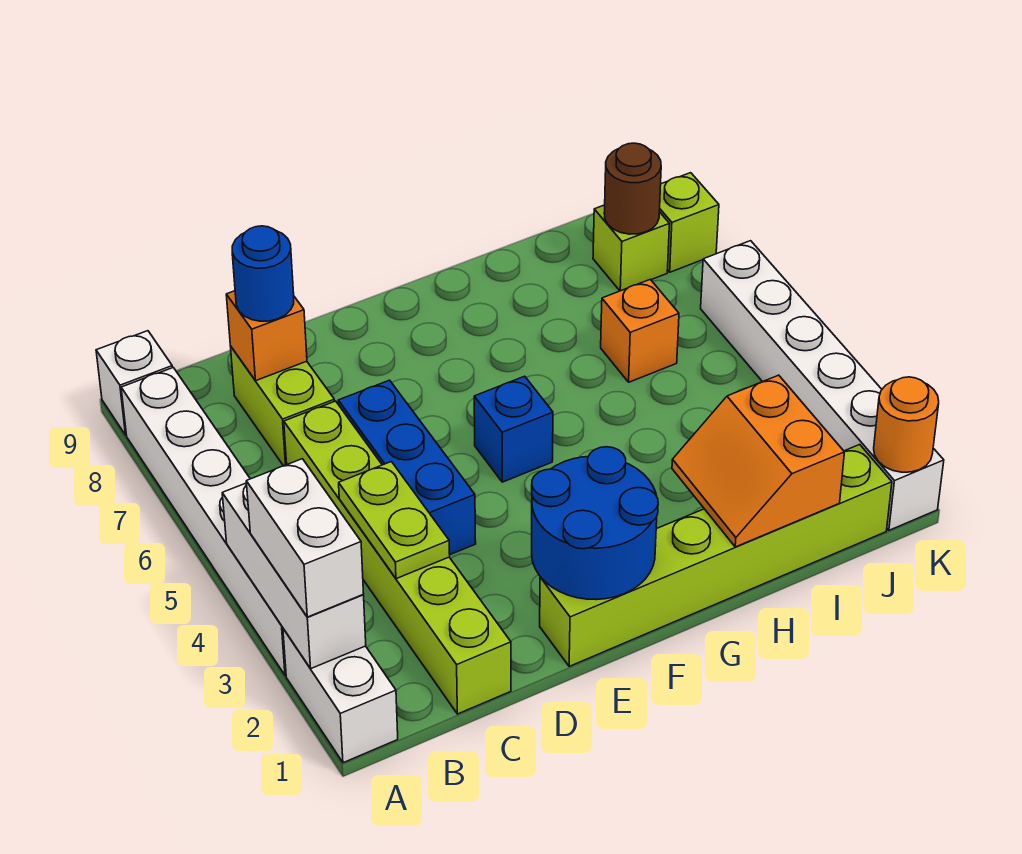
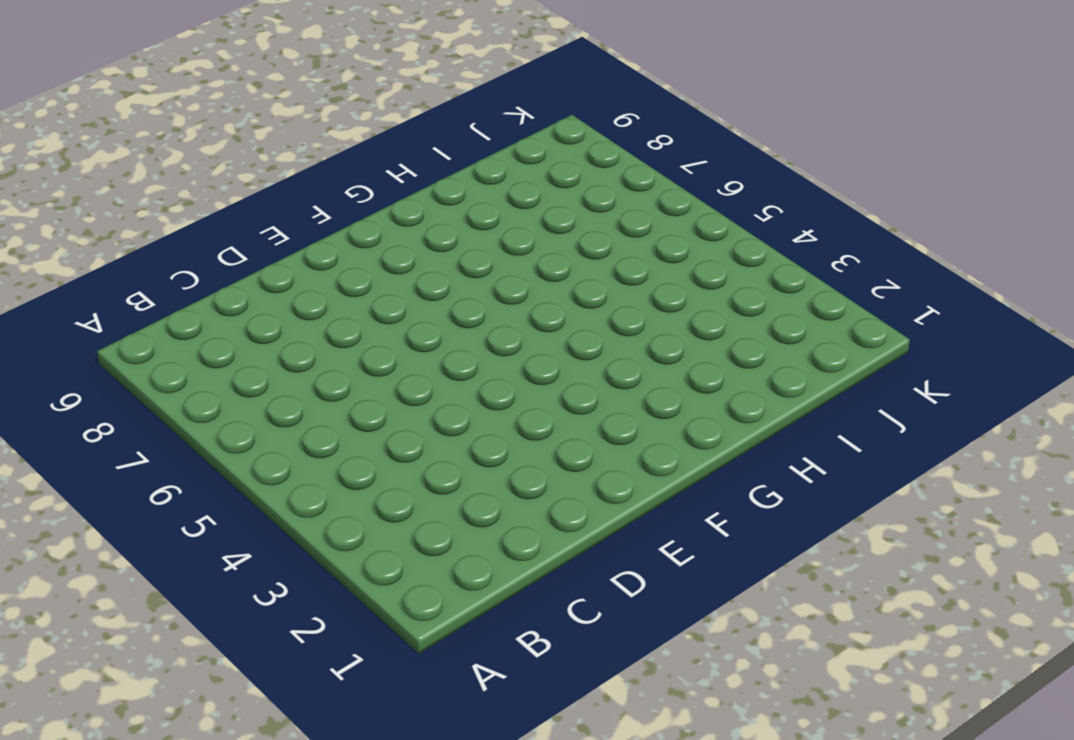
none -> white brick A1:A2 level 1
none -> white brick A3:A8 level 1
none -> white brick A9 level 1

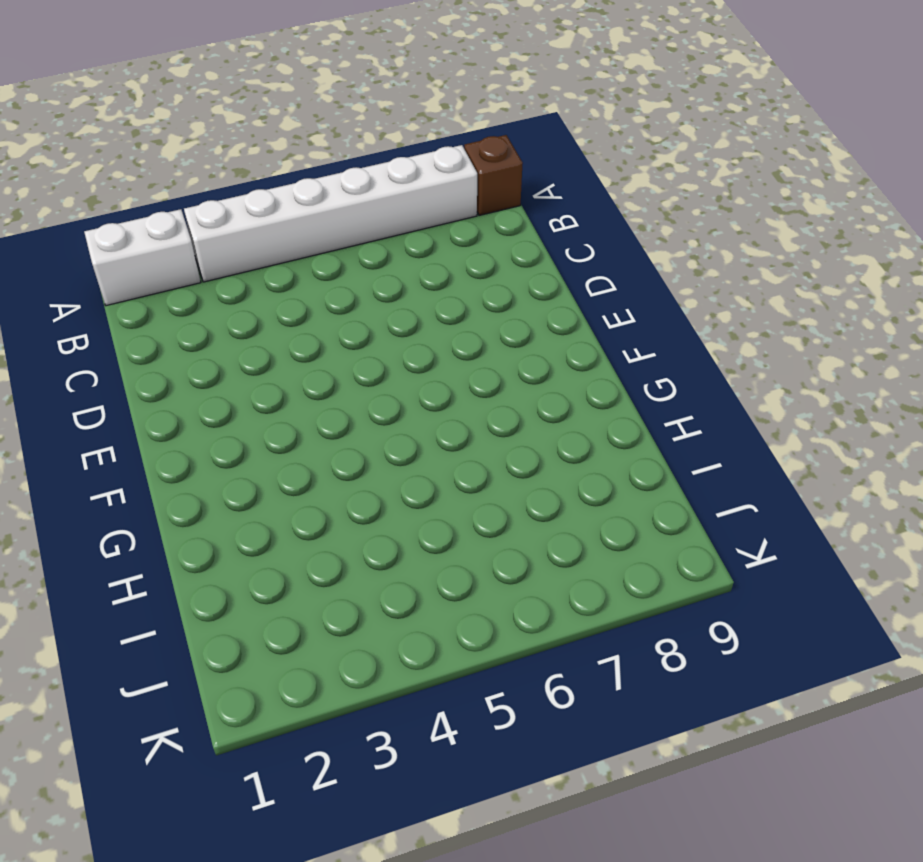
brown brick A9 level 1 -> white brick A9 level 1
none -> lime brick C1:C6 level 1
none -> lime brick C7:C8 level 1
none -> blue brick D4:D6 level 1

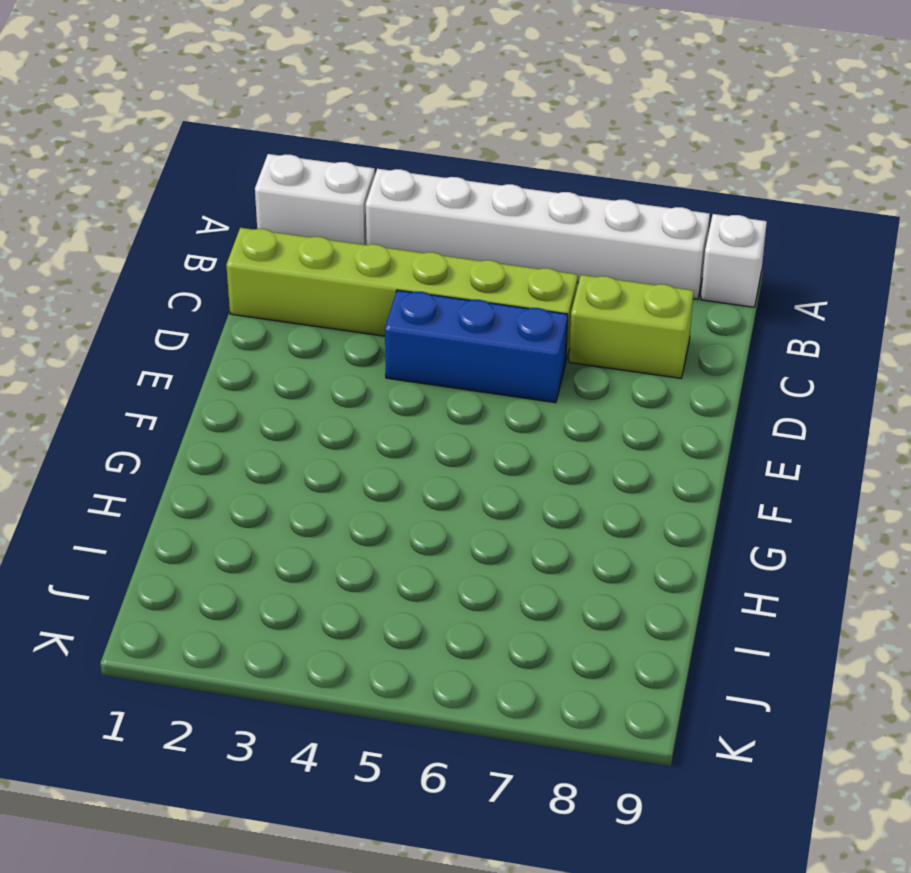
none -> lime brick E1:J1 level 1
none -> blue brick F5 level 1
none -> orange brick I6 level 1

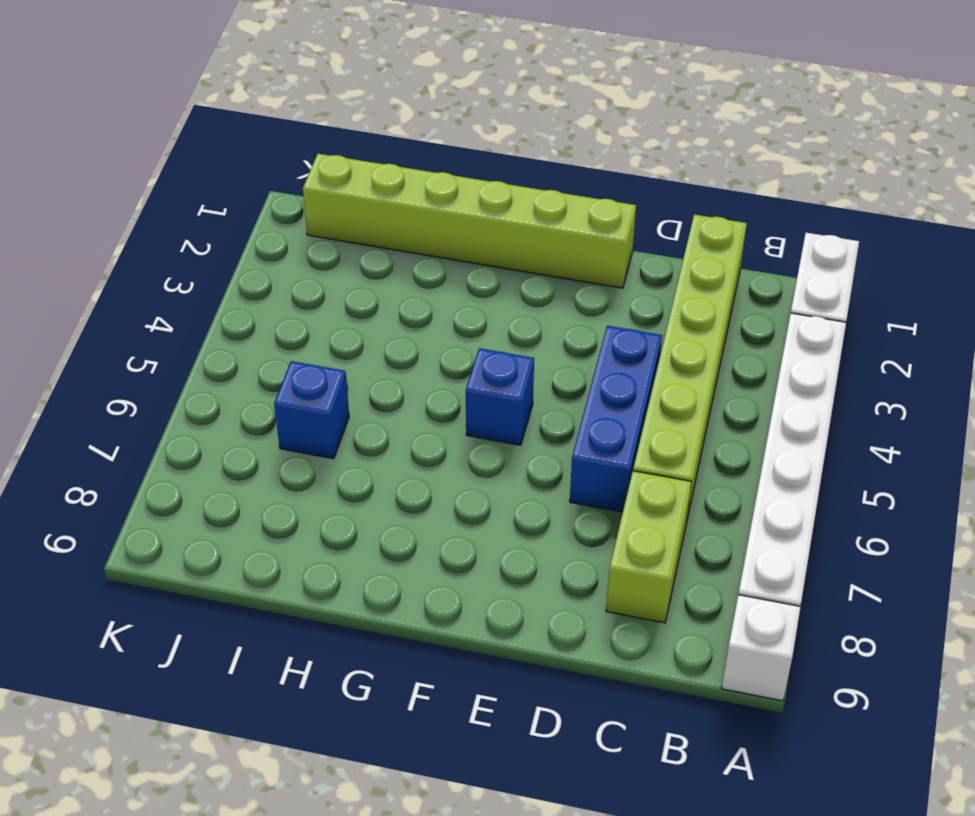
blue brick I6 level 1 -> orange brick I6 level 1
none -> lime brick J8 level 1
none -> white brick K1:K6 level 1
none -> lime brick K8 level 1

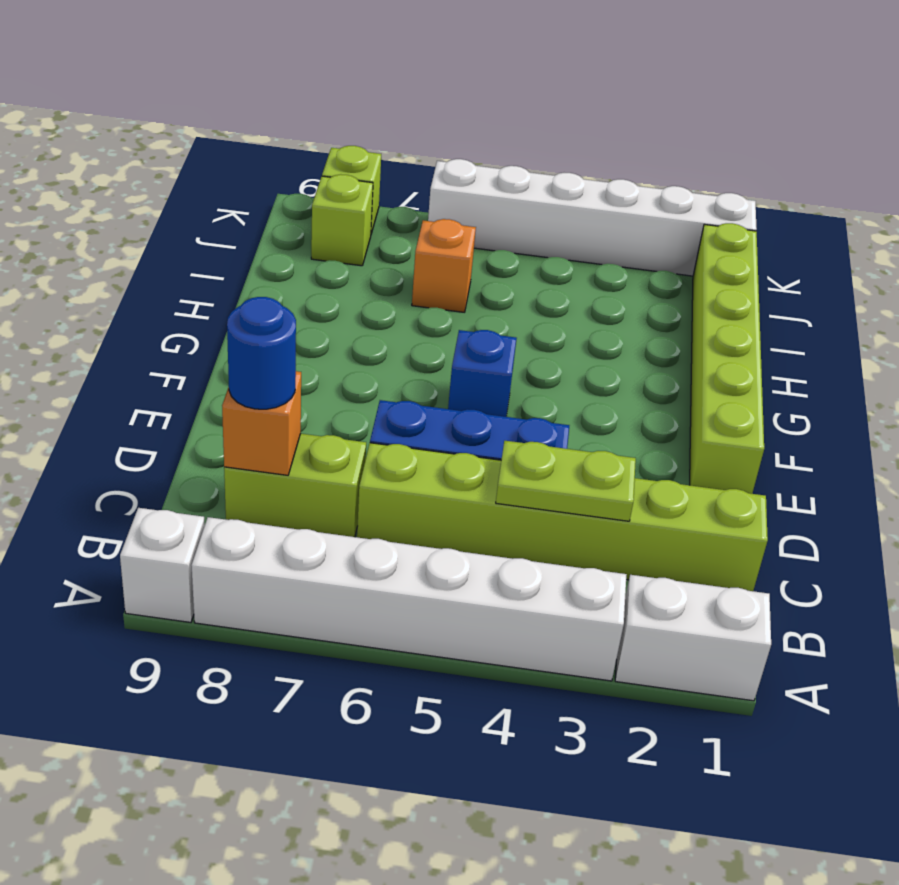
none -> white brick A2:A4 level 2
none -> blue round brick E1:F2 level 2
none -> orange slope H1:I2 level 2 top I

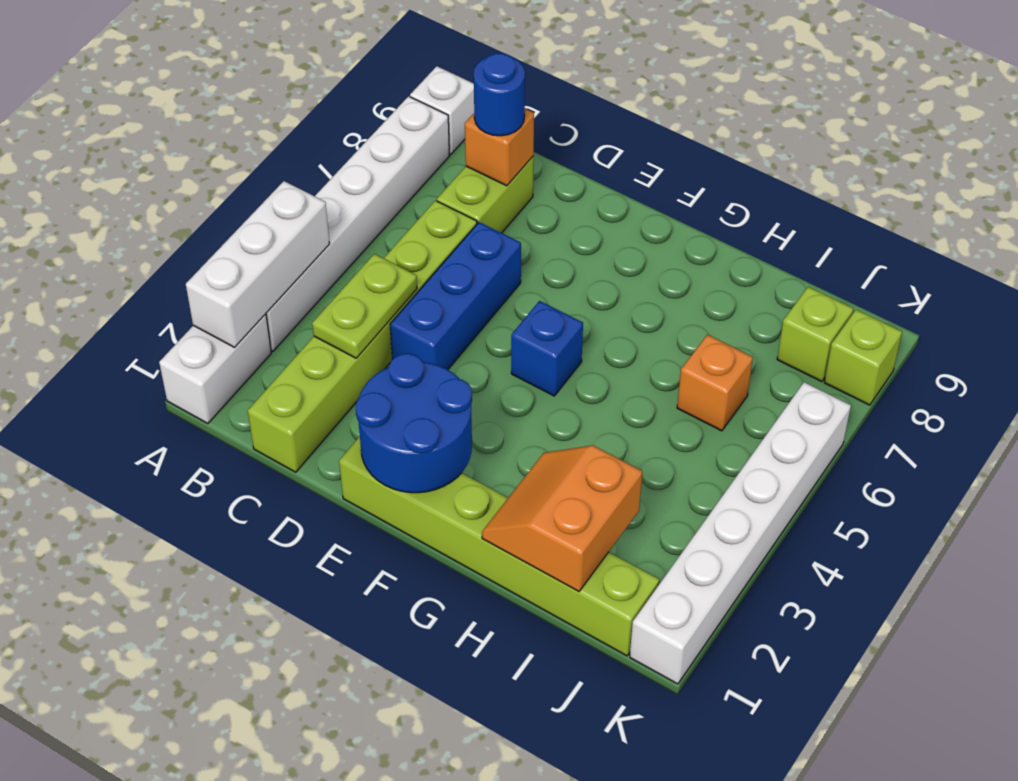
none -> brown round brick J8 level 2
none -> orange round brick K1 level 2
none -> white brick A2:A3 level 3

